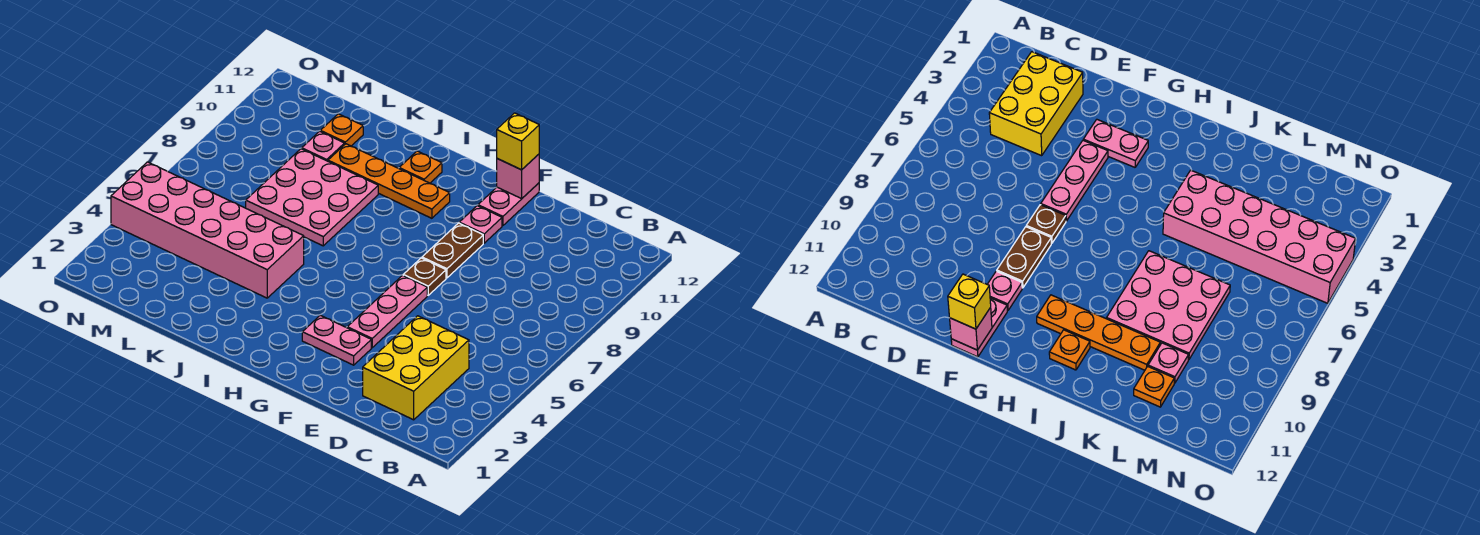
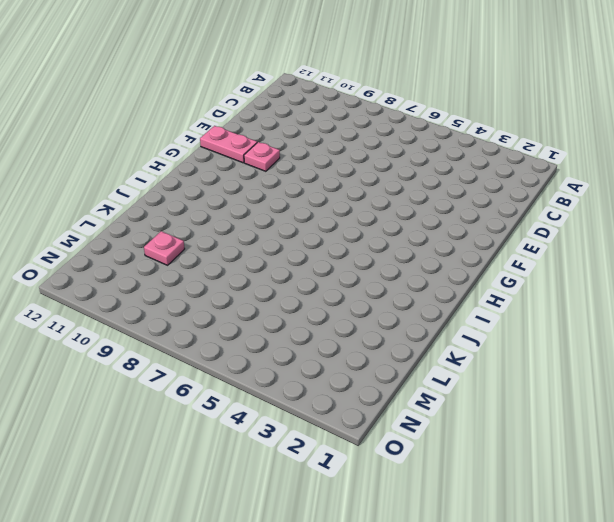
none -> yellow brick C2:D4 level 1
none -> pink plate F3:G3 level 1
none -> pink plate F4:F6 level 1

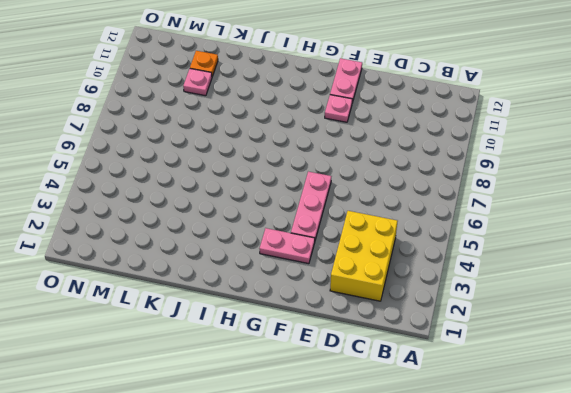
none -> brown plate F7 level 1
none -> brown plate F8:F9 level 1
none -> orange plate H10:K10 level 1

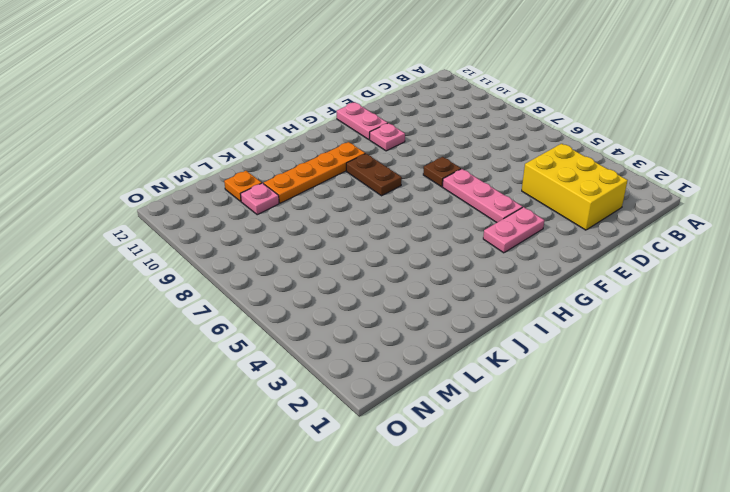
brown plate H8:H9 level 1 -> brown plate F8:F9 level 1
none -> orange plate I11 level 1
none -> pink brick J4:O5 level 1
none -> pink plate J7:L9 level 1

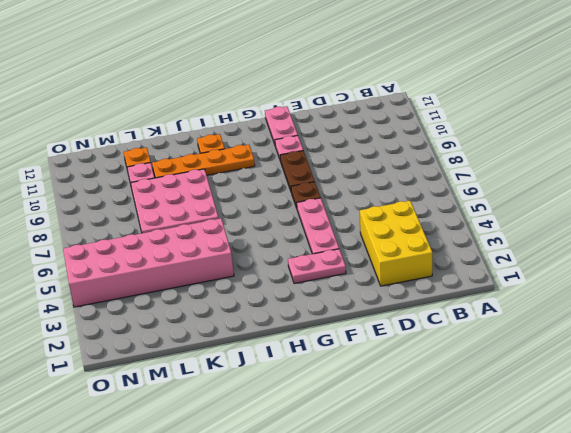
none -> pink brick F12 level 2
none -> yellow brick F12 level 3

